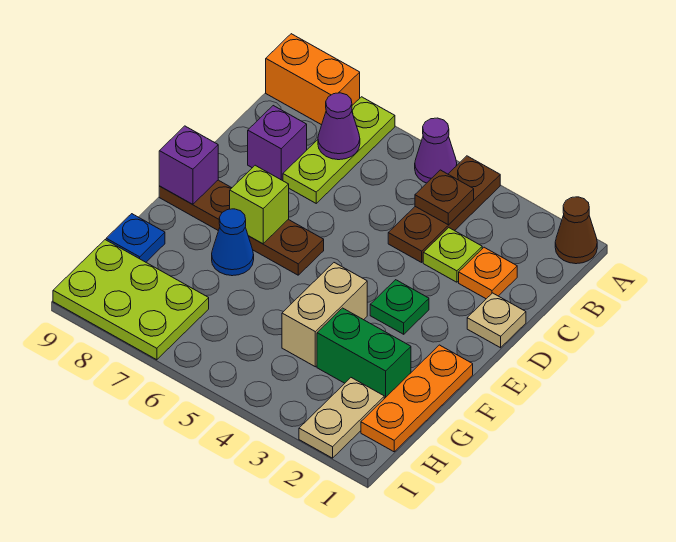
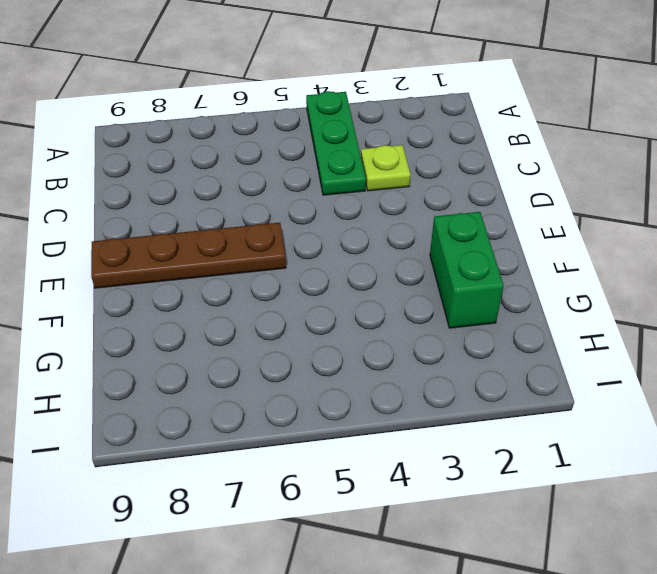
green plate A4:C4 level 1 -> brown plate A4:C4 level 1
green brick F2:G2 level 1 -> green brick G2:G3 level 1
none -> brown cone A1 level 1
none -> purple cone A5 level 1
none -> lime plate A7:C7 level 1

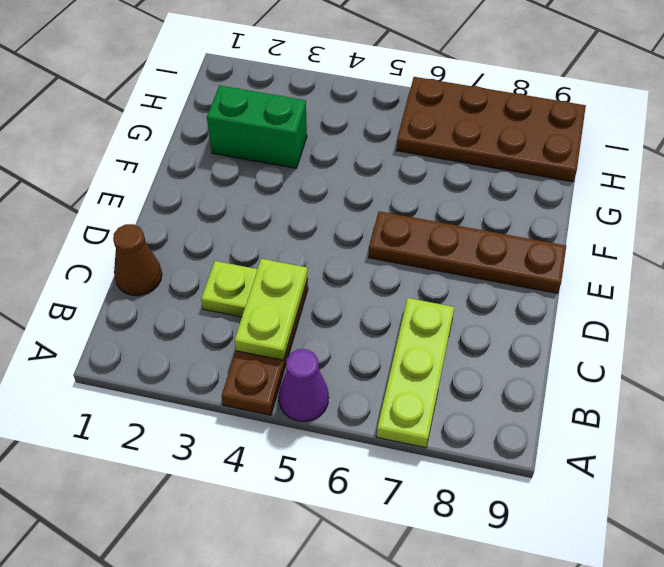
lime plate B4:C4 level 2 -> brown plate B4 level 2
brown cone C1 level 1 -> brown cone A1 level 1
brown plate H6:I9 level 1 -> lime plate H7:I9 level 1
none -> orange brick A8:A9 level 1
none -> orange plate C2 level 1
none -> purple brick C8 level 1

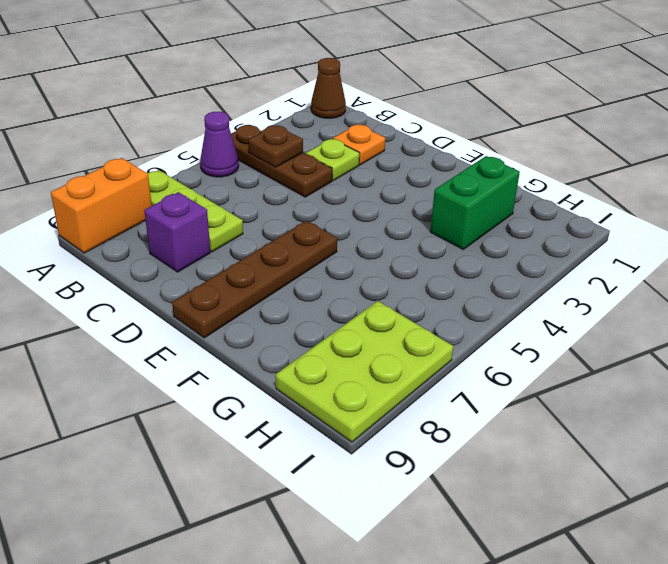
none -> tan plate D1 level 1
none -> green plate E3 level 1
none -> orange plate F1:H1 level 1

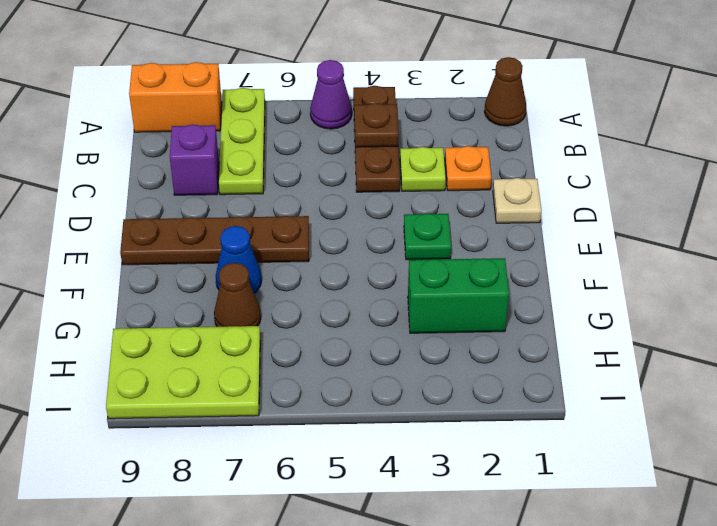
brown cone G7 level 1 -> none
none -> orange plate F1:H1 level 1
none -> tan brick F4:G4 level 1
none -> blue plate G9 level 1

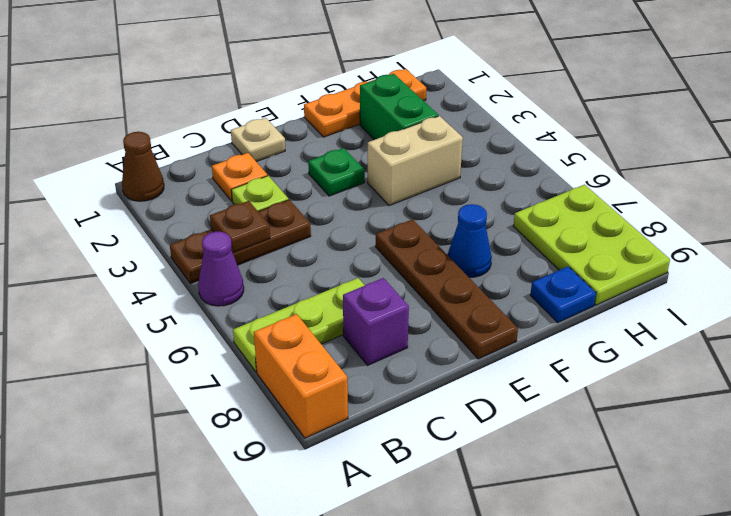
none -> tan plate H2:I2 level 1
none -> purple cone B7 level 2
none -> lime brick E7 level 2

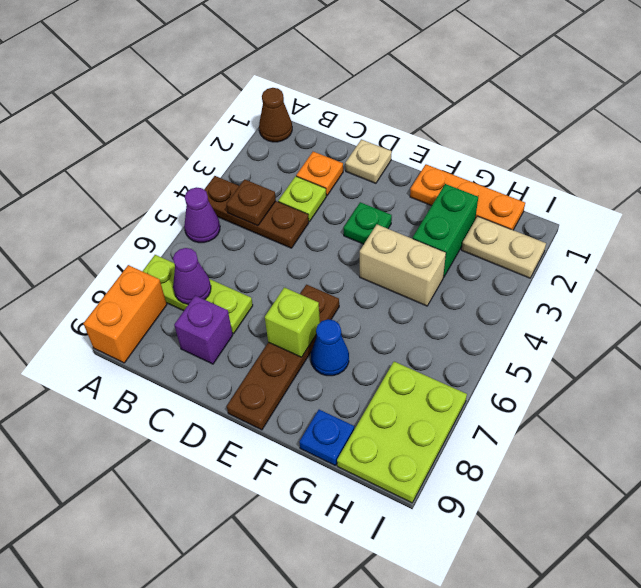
none -> purple brick E9 level 2

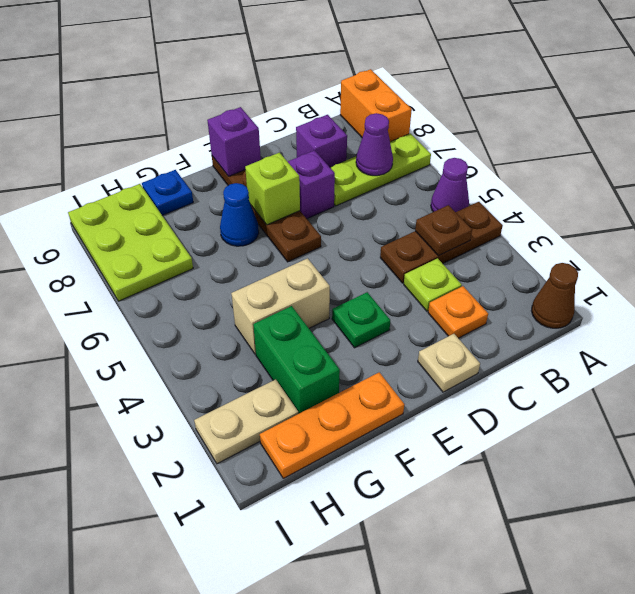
purple brick D7 level 1 -> none

